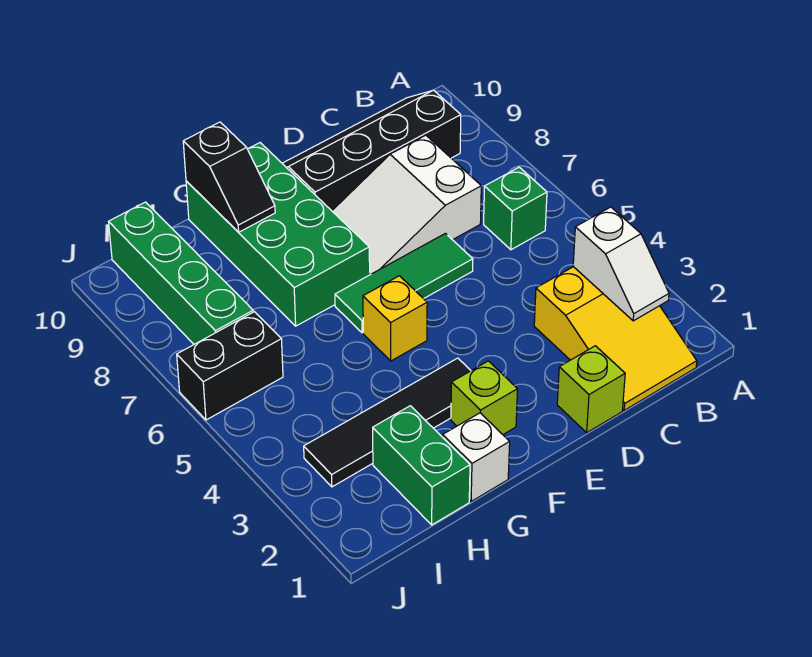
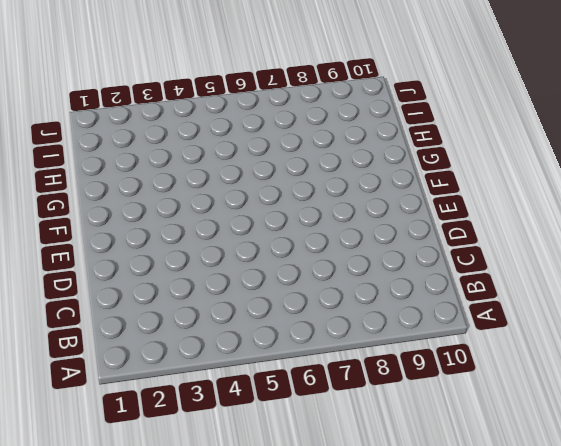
none -> yellow slope B1:C3 level 1 top 3
none -> green brick B6 level 1
none -> black slope B9:E10 level 1 top 9

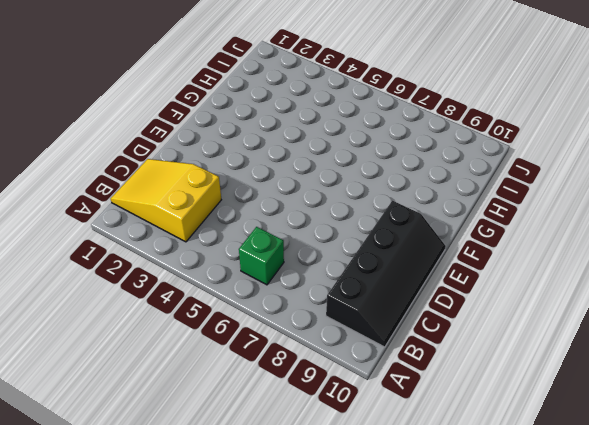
none -> white slope C7:E8 level 1 top C
none -> lime brick D1 level 1
none -> green tile D6:F6 level 1

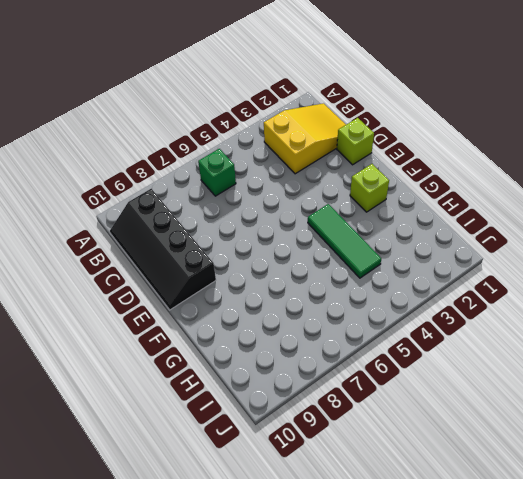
green tile F4:H4 level 1 -> green tile D6:F6 level 1
none -> white slope C7:E8 level 1 top C
none -> black tile F3:I3 level 1
none -> yellow brick F5 level 1

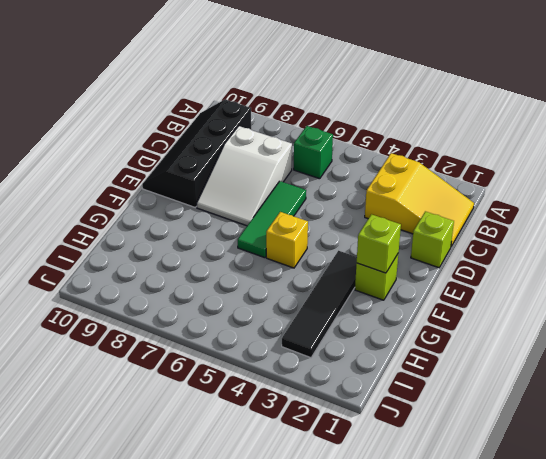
lime brick F2 level 2 -> none
none -> green brick F7:G10 level 1
none -> white brick G1 level 1
none -> green brick H1:H2 level 1

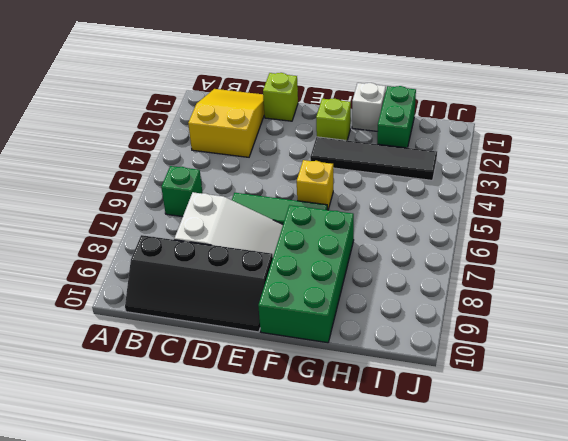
none -> black brick I6:J6 level 1
none -> green brick I7:I10 level 1
none -> white slope B2:B3 level 2 top 3

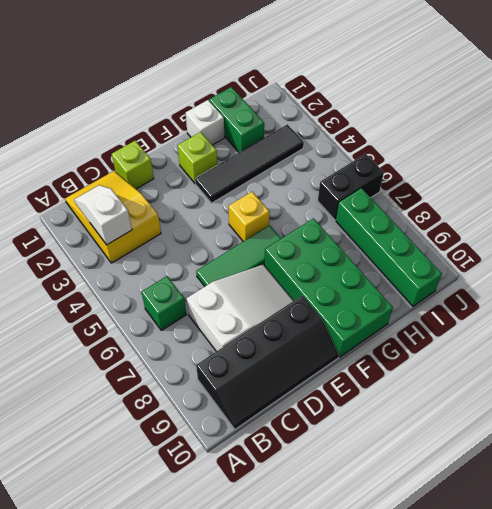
none -> black slope G9:G10 level 2 top 10

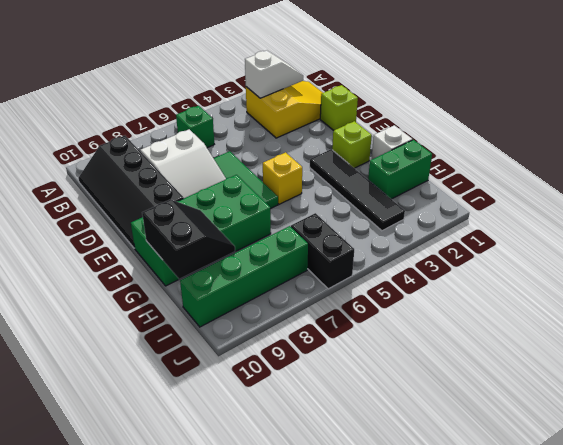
black slope G9:H10 level 2 top 10 -> black slope G9:G10 level 2 top 10

